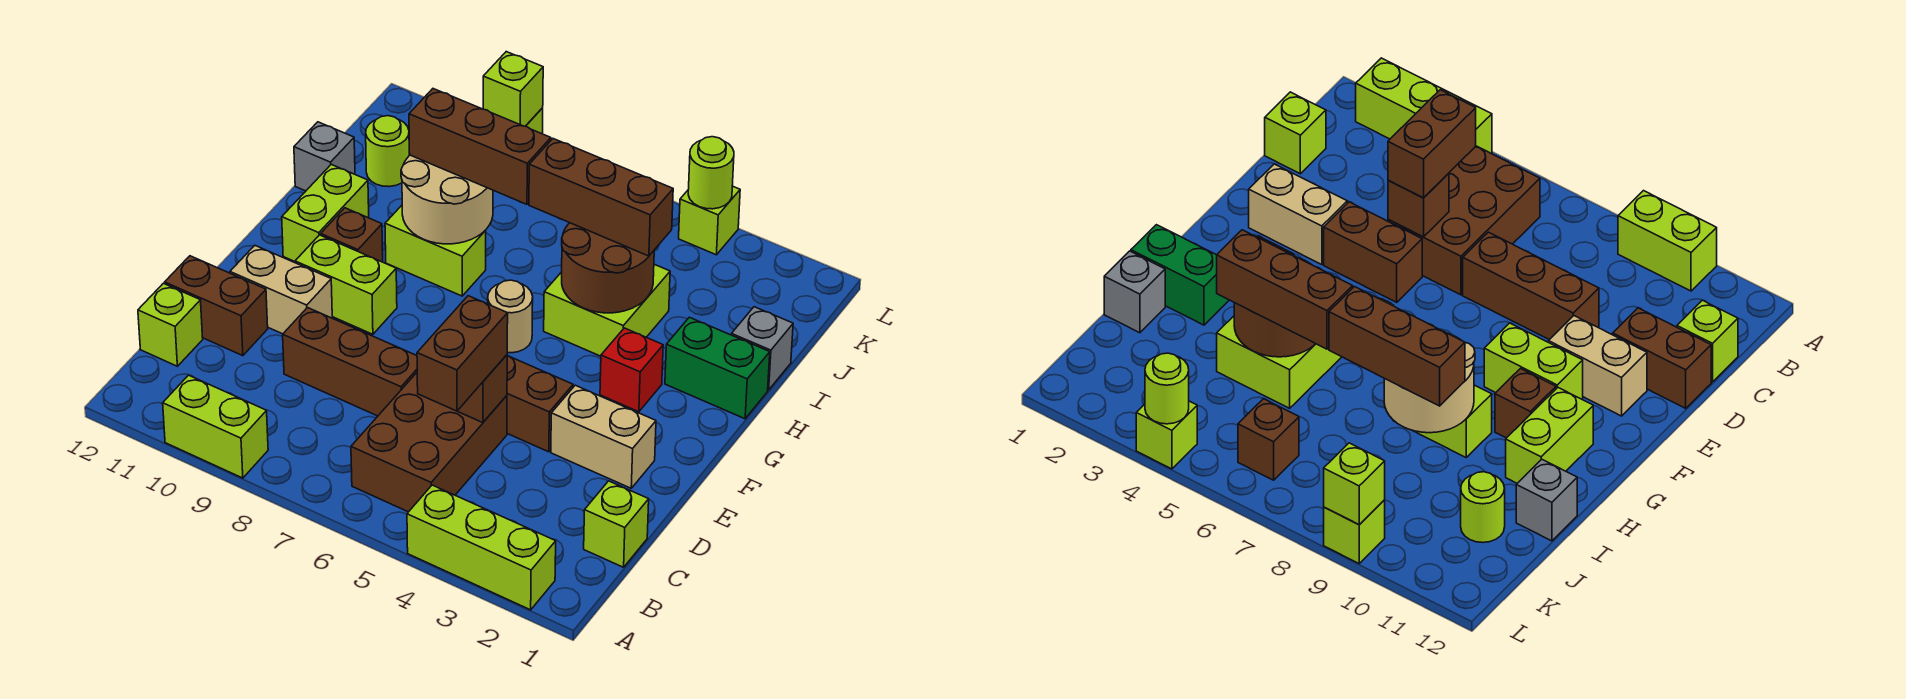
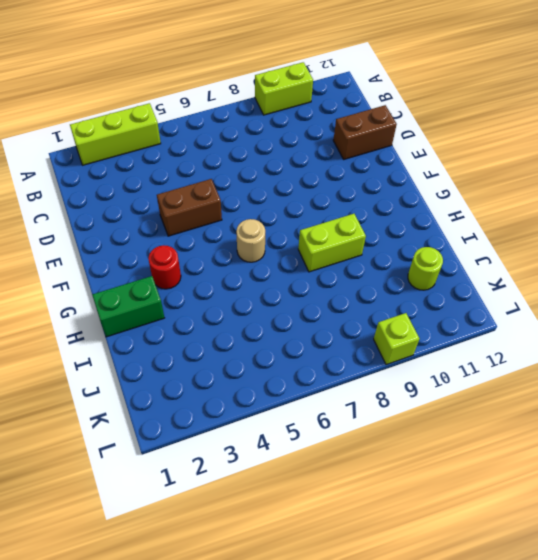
red round brick G3 level 1 -> red brick G3 level 1
none -> brown brick B5:D6 level 1
none -> lime brick C1 level 1
none -> lime brick C12 level 1
none -> brown brick D7:D9 level 1

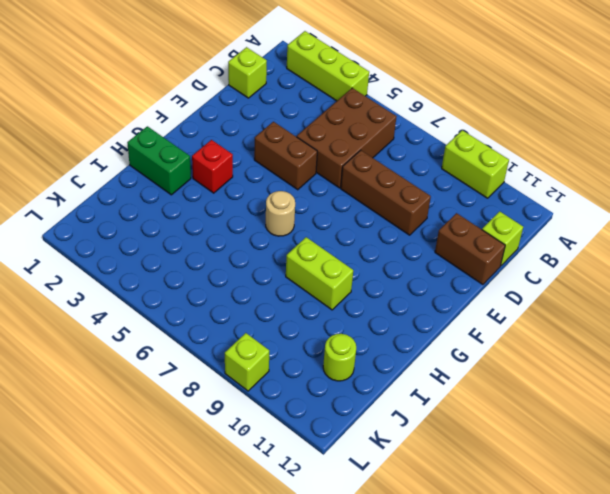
none -> tan brick E2:E3 level 1
none -> tan brick E10:E11 level 1
none -> lime brick F9:F10 level 1
none -> brown brick G10 level 1

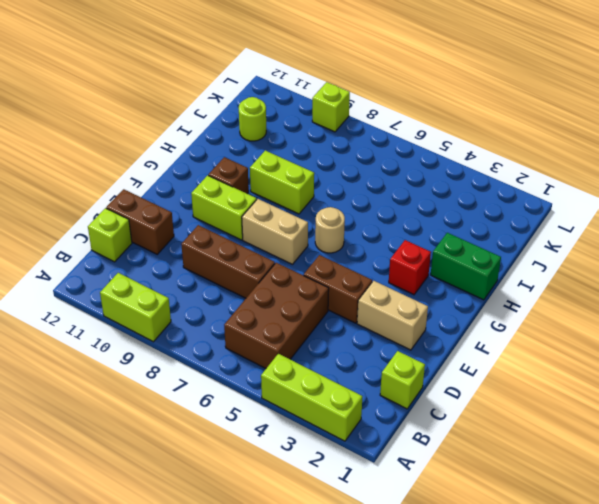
tan brick F7:F8 level 1 -> tan brick E10:E11 level 1
none -> lime brick G11:H11 level 1
none -> lime brick H4:I5 level 1
none -> grey brick I1 level 1
none -> grey brick I12 level 1

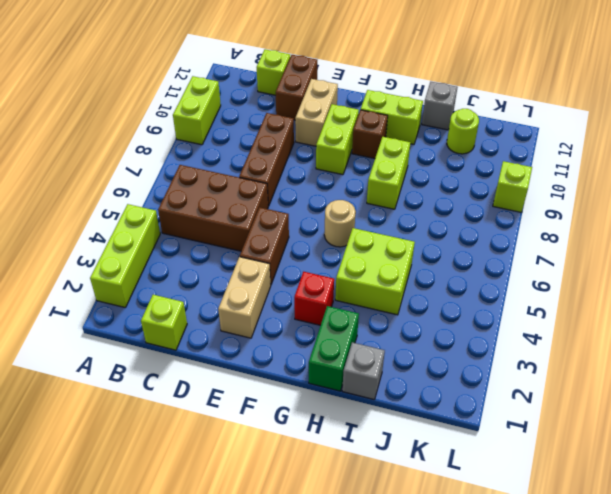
none -> brown brick K6 level 1
none -> lime brick L4 level 1
none -> brown brick D5 level 2
none -> brown round brick H4:I5 level 2

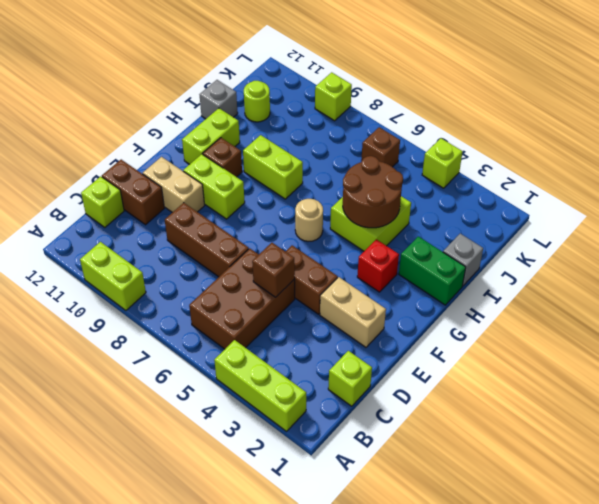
none -> tan round brick H8:I9 level 2
none -> lime round brick L4 level 2
none -> lime brick L9 level 2
none -> brown brick C5:D5 level 3

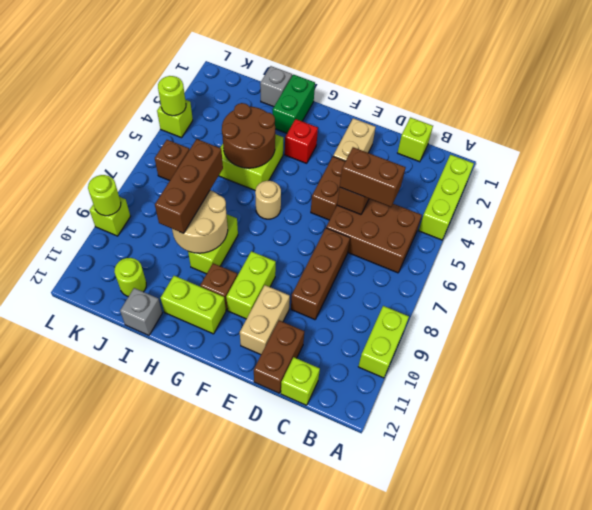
lime round brick L9 level 2 -> lime brick L9 level 2
none -> brown brick I4:I6 level 3

